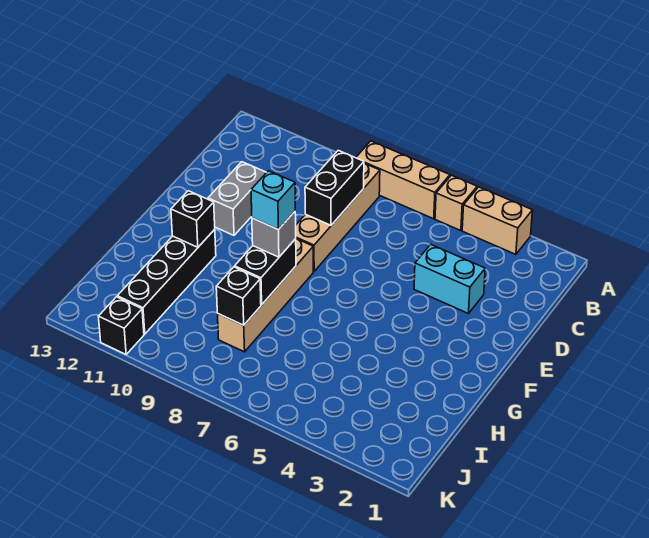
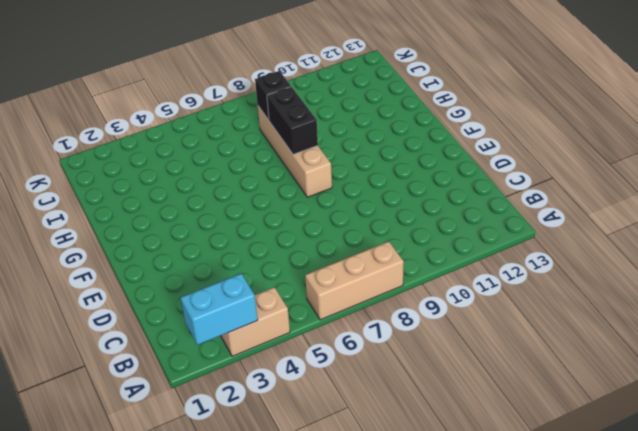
cyan brick A2:A3 level 2 -> cyan brick D3:D4 level 1
none -> tan brick A5 level 1
none -> tan brick B8:E8 level 1
none -> grey brick D11:E11 level 1

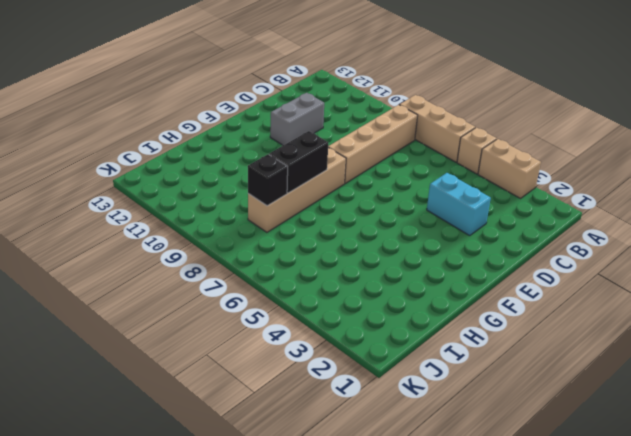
none -> black brick G11:J11 level 1
none -> black brick K11 level 1
none -> black brick C8:D8 level 2

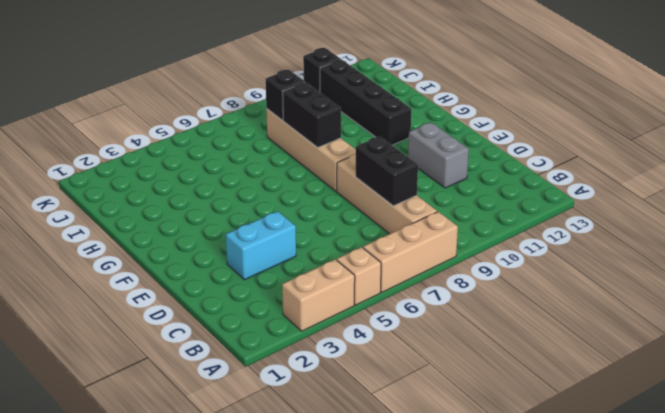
none -> black brick G11 level 2
none -> grey brick G8 level 3
none -> cyan brick G8 level 4

